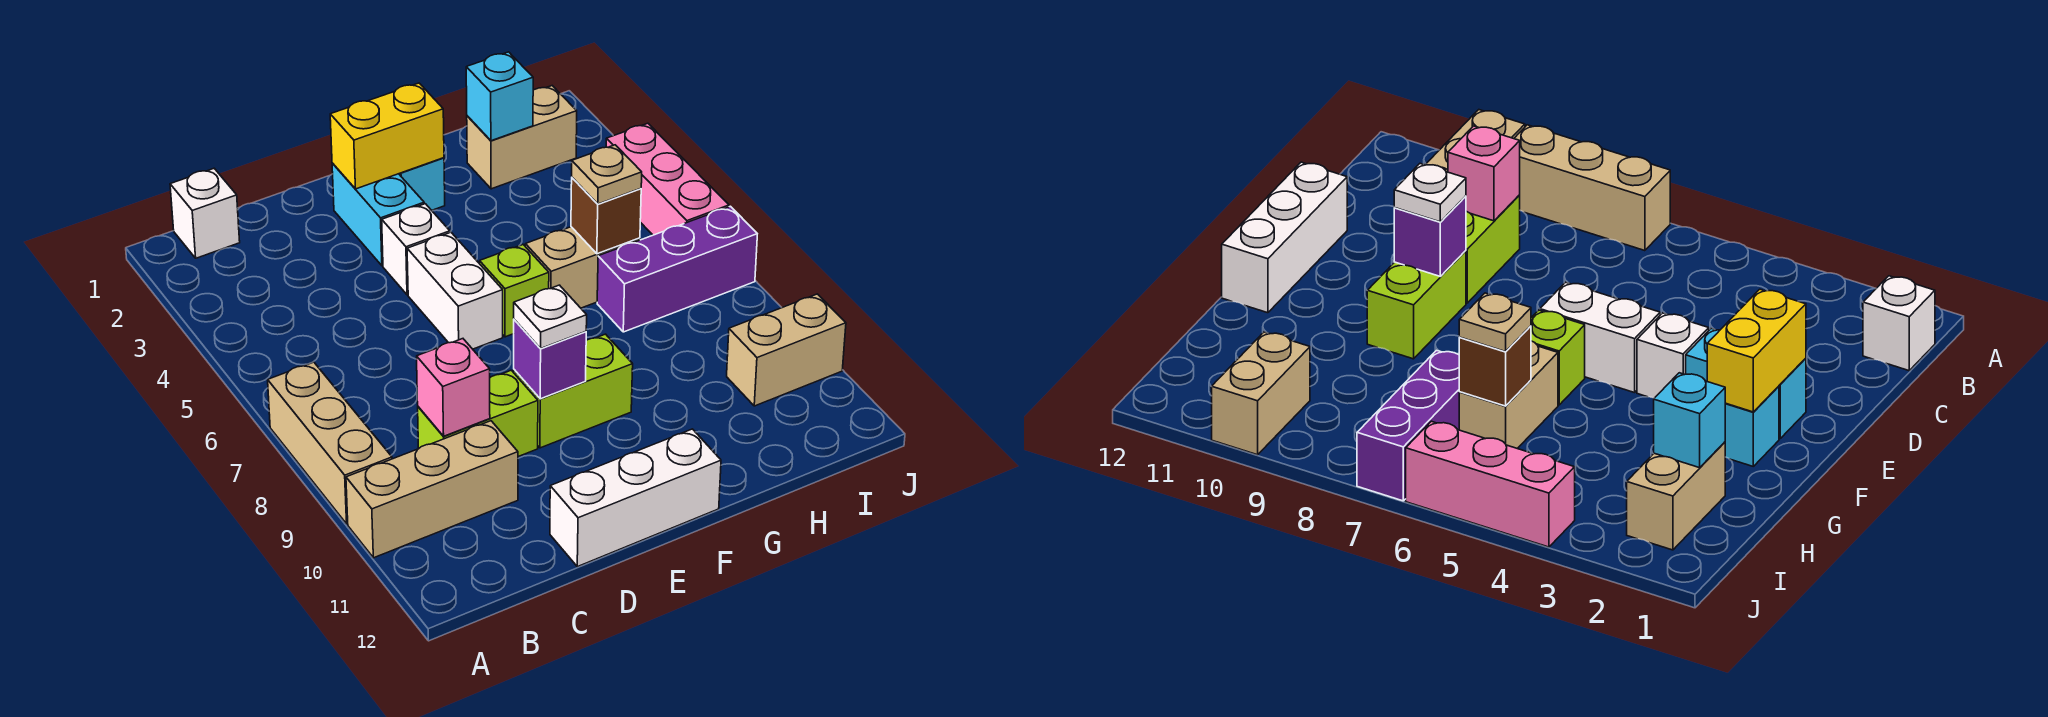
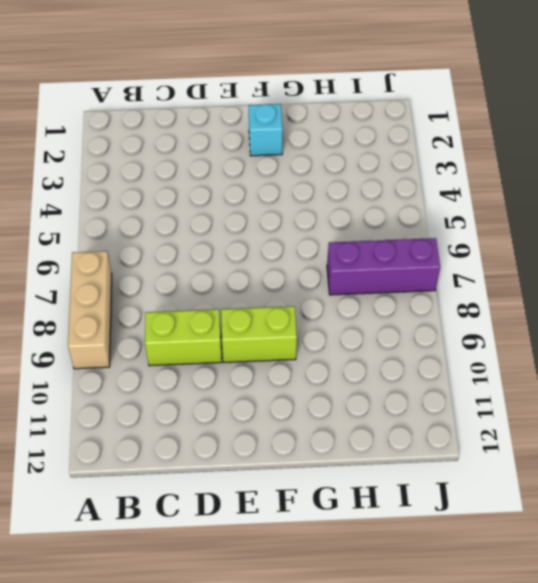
none -> tan brick A10:C10 level 1
none -> white brick B1 level 1
none -> white brick D12:F12 level 1

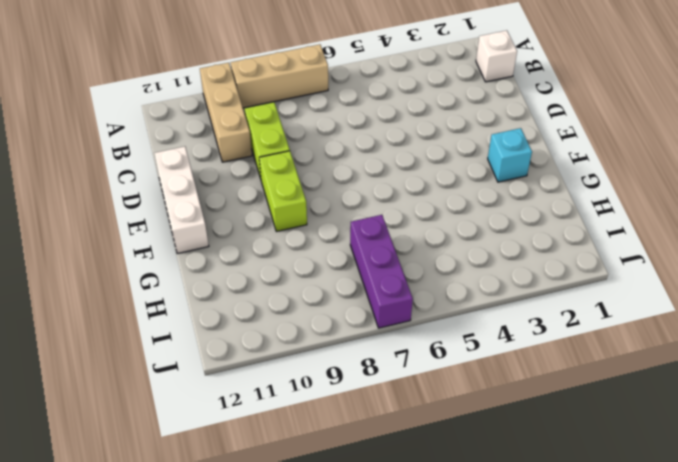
none -> cyan brick E2:E3 level 1
none -> white brick E4 level 1
none -> white brick E5:E6 level 1

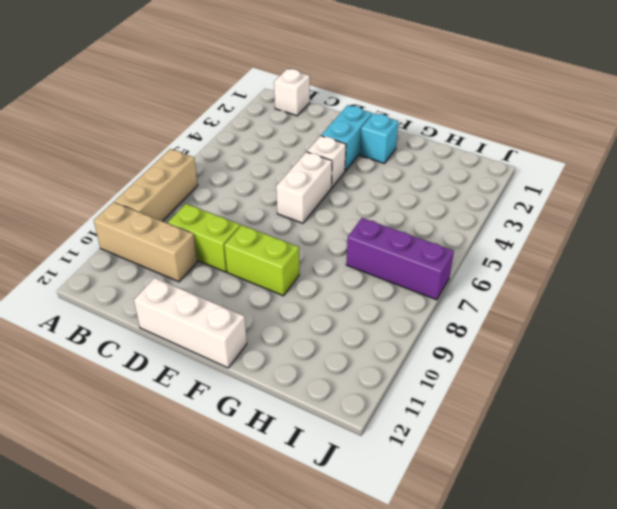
none -> lime brick F6 level 1
none -> tan brick G6:H6 level 1
none -> tan brick H2:I2 level 1

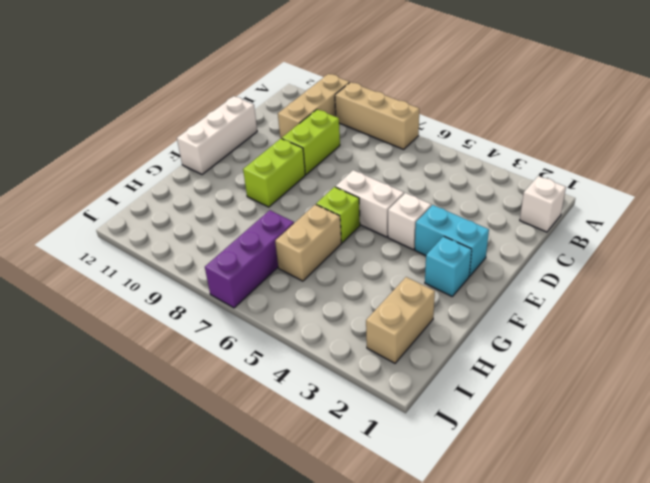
none -> tan brick I10:J10 level 1
none -> pink brick J4:J6 level 1
none -> pink brick C9 level 2

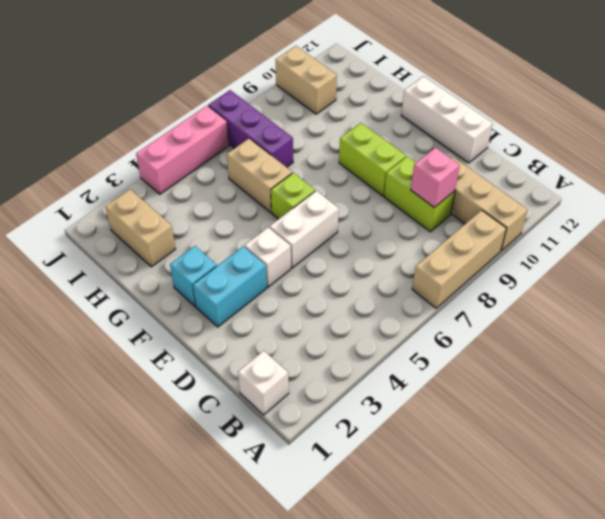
none -> yellow brick E2:F2 level 2
none -> purple brick E9 level 2
none -> cyan brick H2 level 2

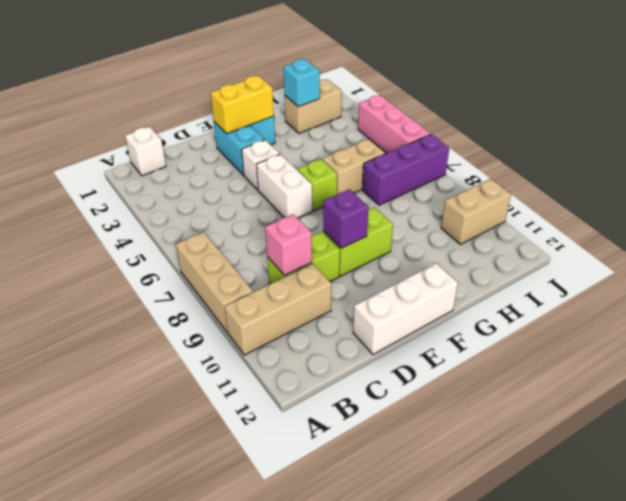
none -> brown brick H6 level 2
none -> white plate E9 level 3
none -> tan plate H6 level 3

